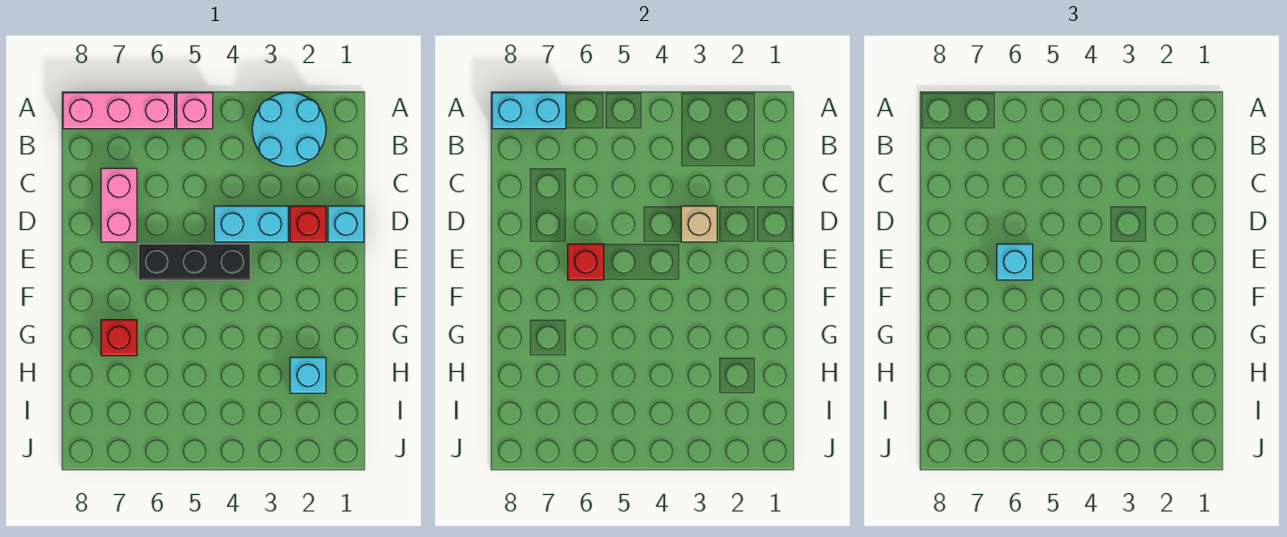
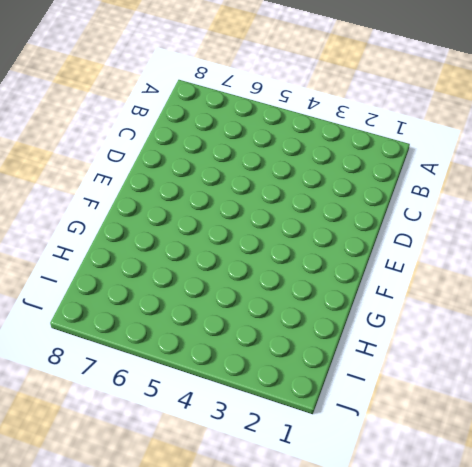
none -> cyan round brick A2:B3 level 1
none -> pink brick A5 level 1
none -> pink brick A6:A8 level 1

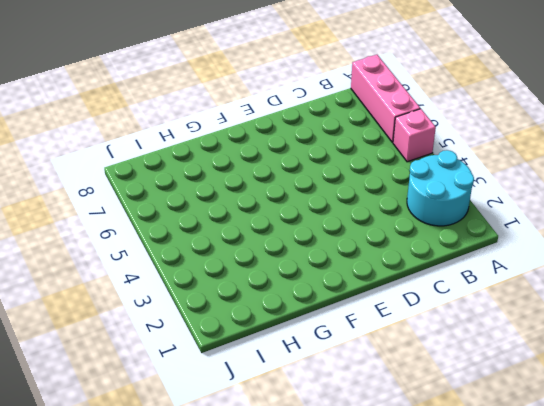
none -> pink brick C7:D7 level 1
none -> cyan brick D1 level 1
none -> red brick D2 level 1

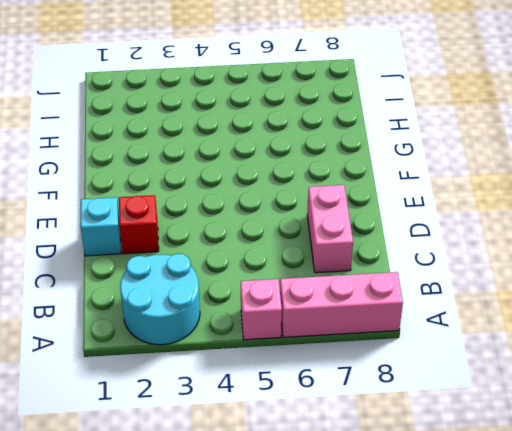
none -> cyan brick D3:D4 level 1
none -> black brick E4:E6 level 1
none -> red brick G7 level 1

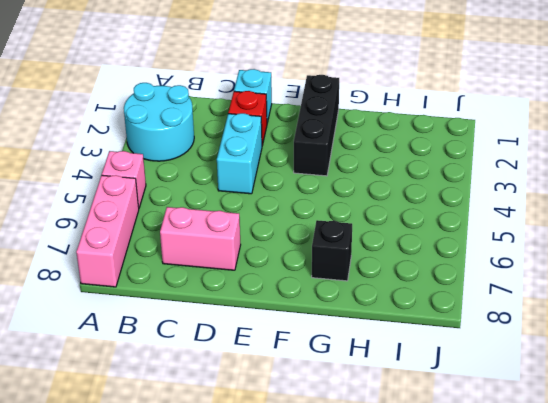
black brick F1:F3 level 1 -> black brick E4:E6 level 1
black brick G7 level 1 -> red brick G7 level 1
none -> cyan brick H2 level 1
none -> cyan brick A7:A8 level 2
none -> tan brick D3 level 2

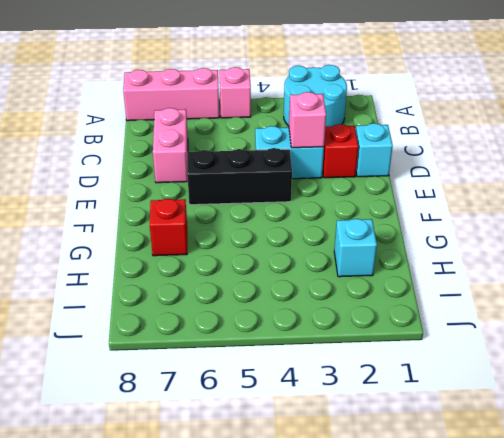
pink brick D3 level 2 -> tan brick D3 level 2
none -> cyan brick A7:A8 level 2
none -> red brick E6 level 2
none -> cyan brick E6 level 3

